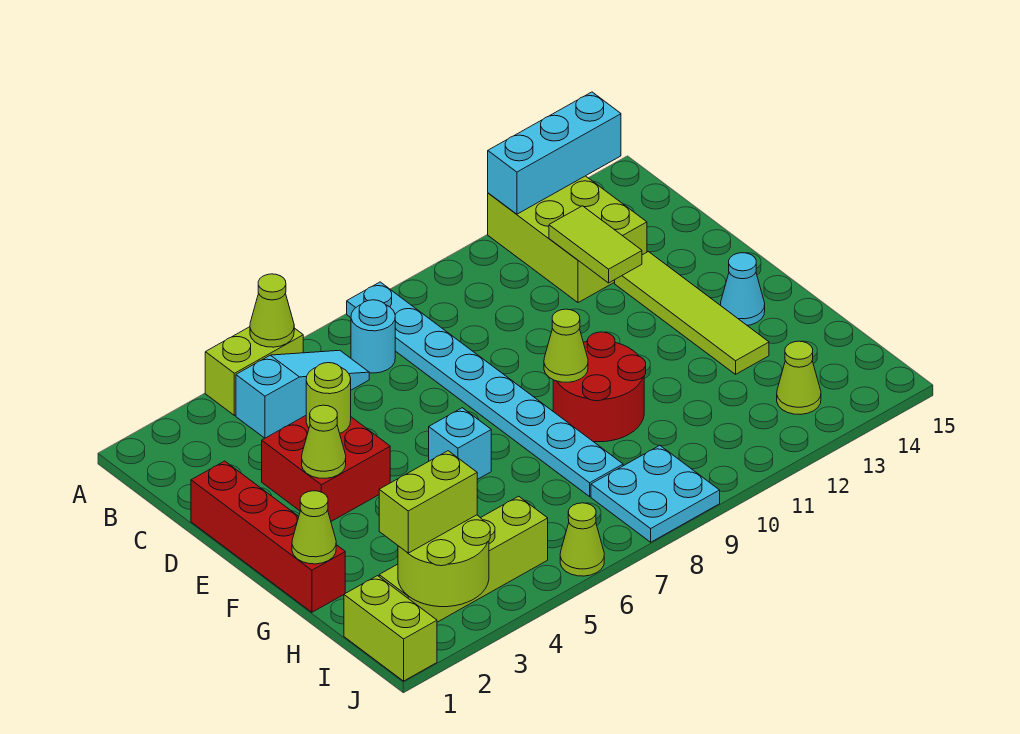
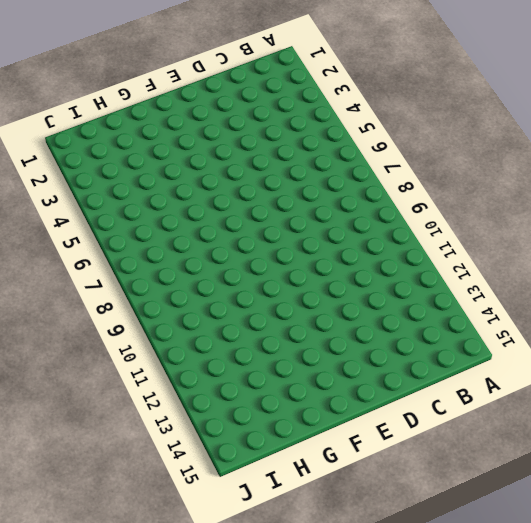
none -> lime brick A4:A5 level 1
none -> cyan plate A8:H8 level 1
none -> lime brick A12:C13 level 1

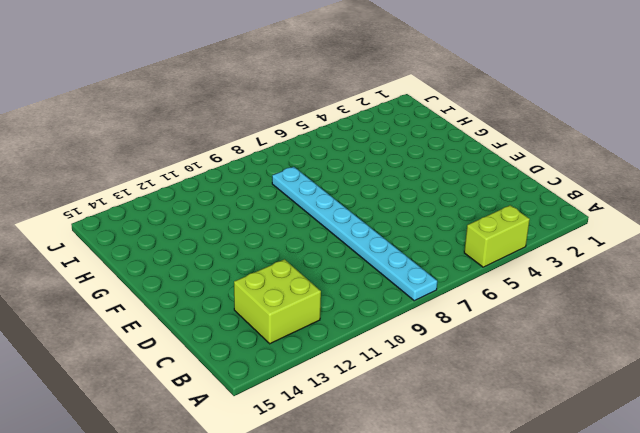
lime brick B12:C13 level 1 -> lime brick A12:C13 level 1
none -> cyan slope B4:B6 level 1 top 4
none -> cyan round brick B7 level 1
none -> red brick D1:G1 level 1

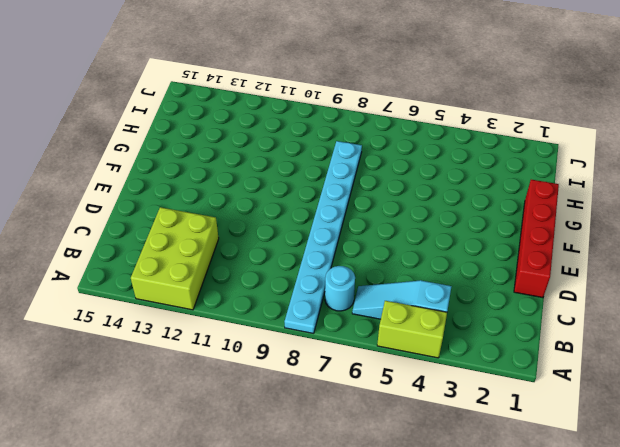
none -> red brick D3:E4 level 1
none -> lime tile D13:G13 level 1
none -> cyan brick F6 level 1

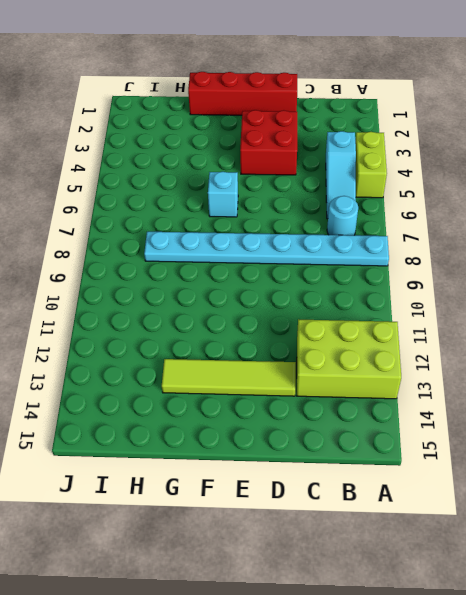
none -> red round brick F9:G10 level 1
none -> cyan cone F14 level 1
none -> lime brick I1:J1 level 1

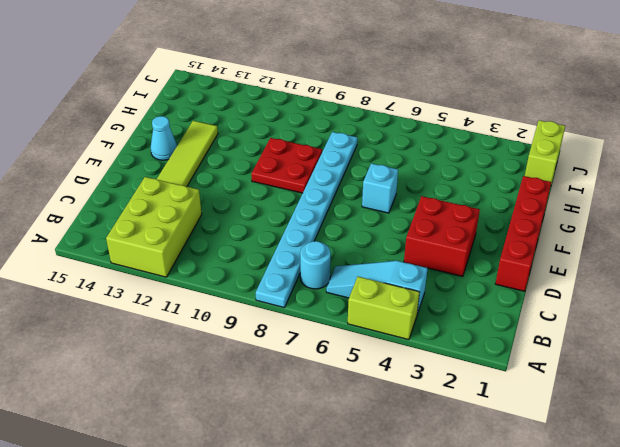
red plate F9:G10 level 1 -> red round brick F9:G10 level 1
none -> lime brick I2:I5 level 1
none -> cyan plate I8:J9 level 1
none -> lime cone I13 level 1

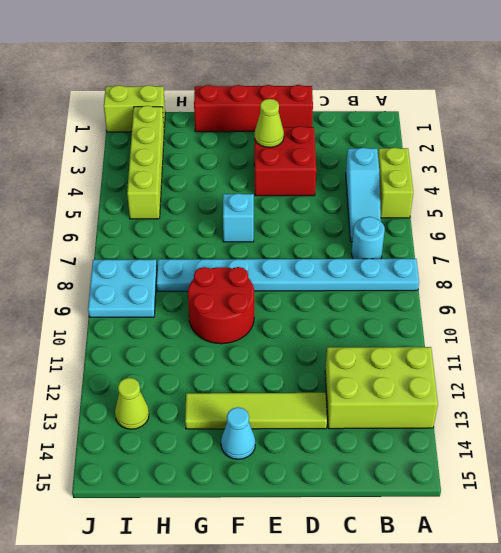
none -> lime cone J6 level 1
none -> lime cone A5 level 2
none -> cyan brick A12:A14 level 2

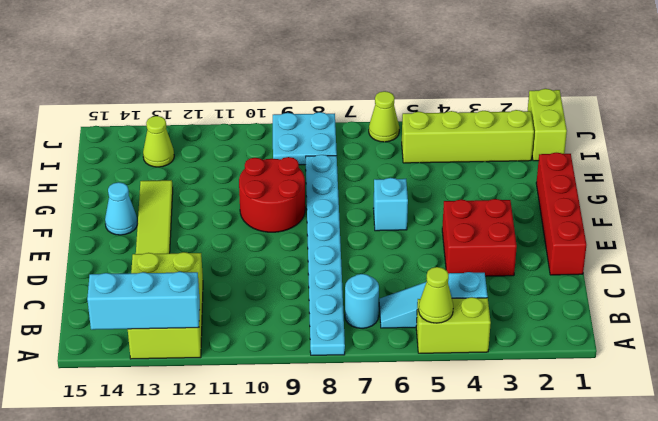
none -> lime tile C12:D12 level 2
none -> lime round brick D4 level 2
none -> lime cone E3 level 2

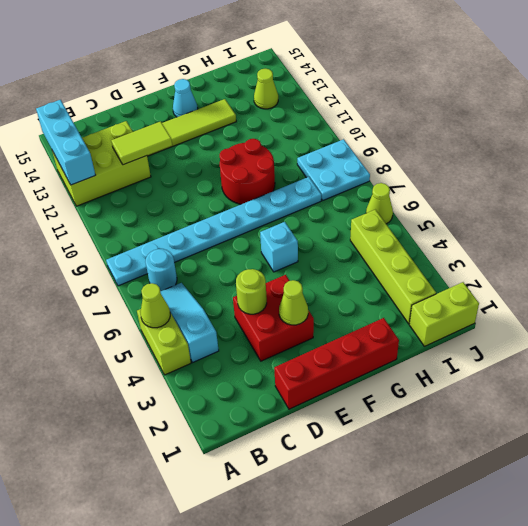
none -> lime cone F9 level 2
none -> lime cone G1 level 2
none -> lime round brick I2:J3 level 2

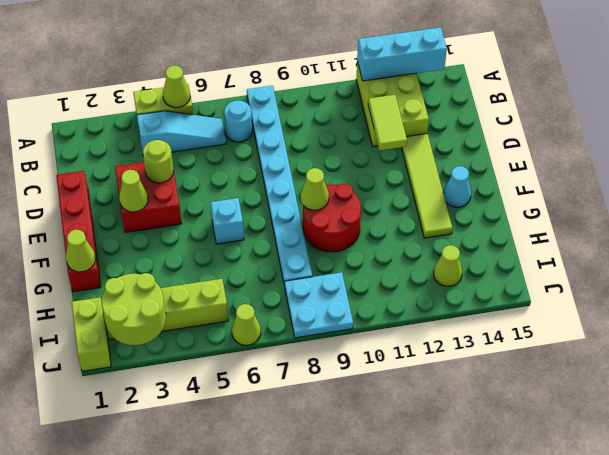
none -> lime brick I2:I3 level 3

